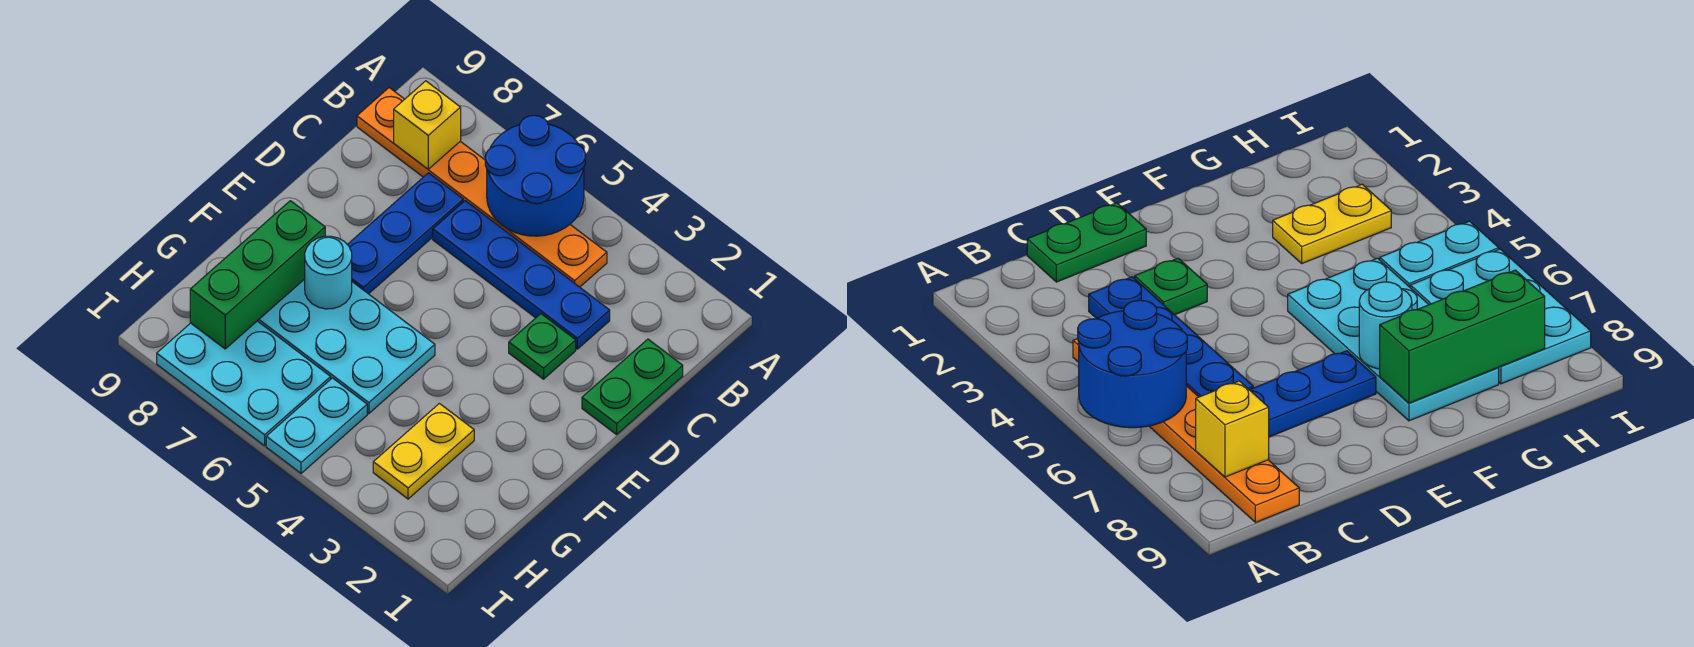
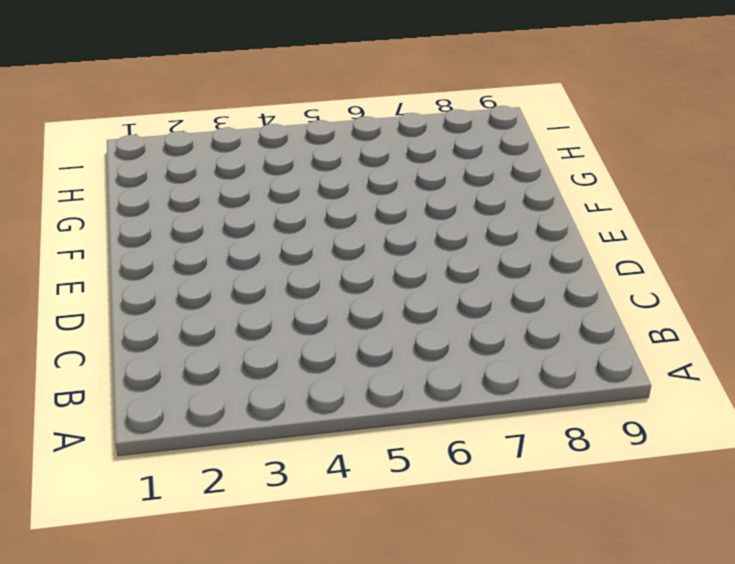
none -> orange plate B4:B9 level 1
none -> green plate C1:D1 level 1
none -> blue plate C3:C6 level 1

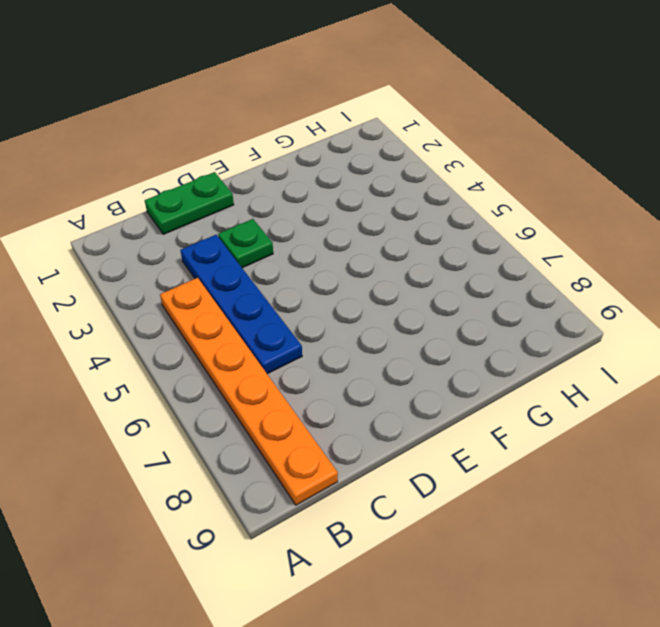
none -> blue plate C7:E7 level 1
none -> cyan plate F5:G8 level 1
none -> yellow plate G3:H3 level 1

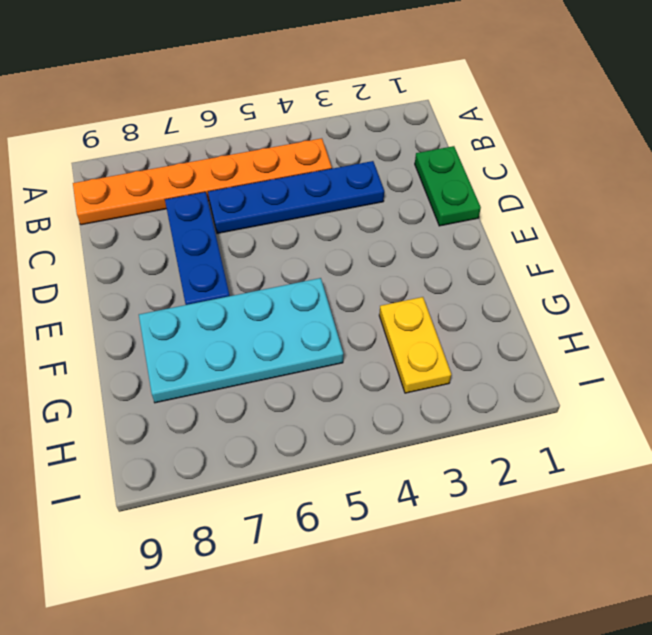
none -> green plate D3 level 1
none -> cyan plate H5:I5 level 1
none -> cyan plate H6:I8 level 1

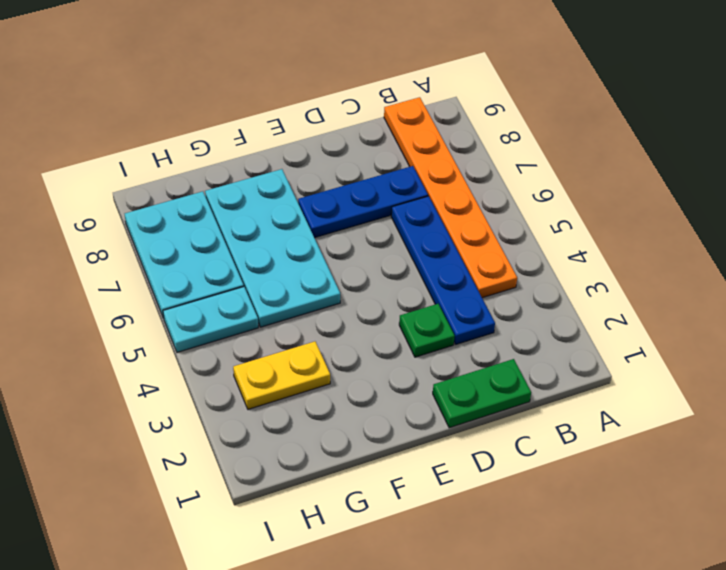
none -> blue round brick A5:B6 level 2
none -> yellow brick B8 level 2
none -> cyan round brick F7 level 2

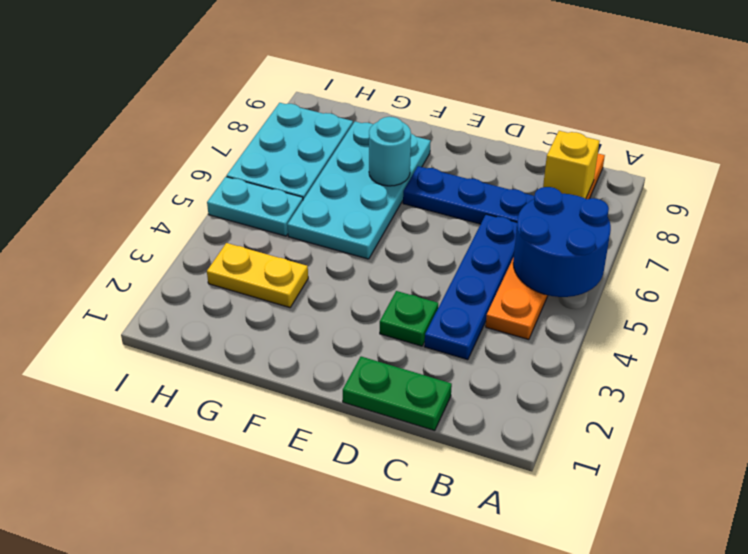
none -> green brick F8:H8 level 2

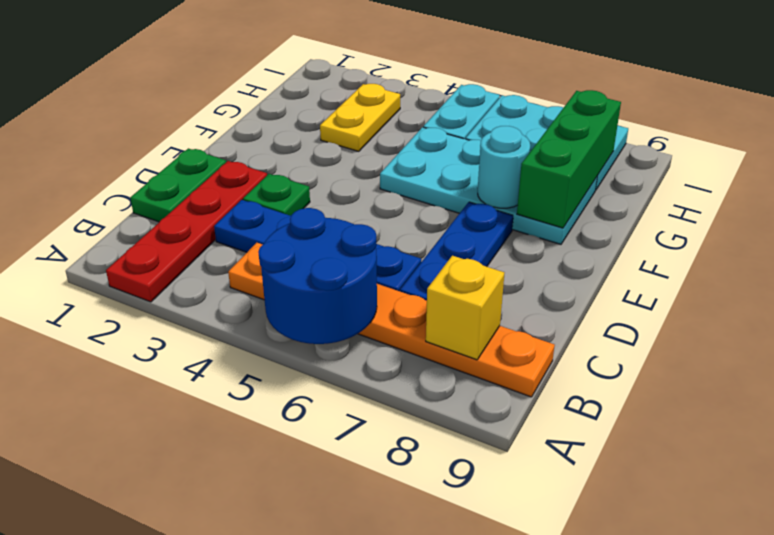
red plate A2:D2 level 1 -> none

